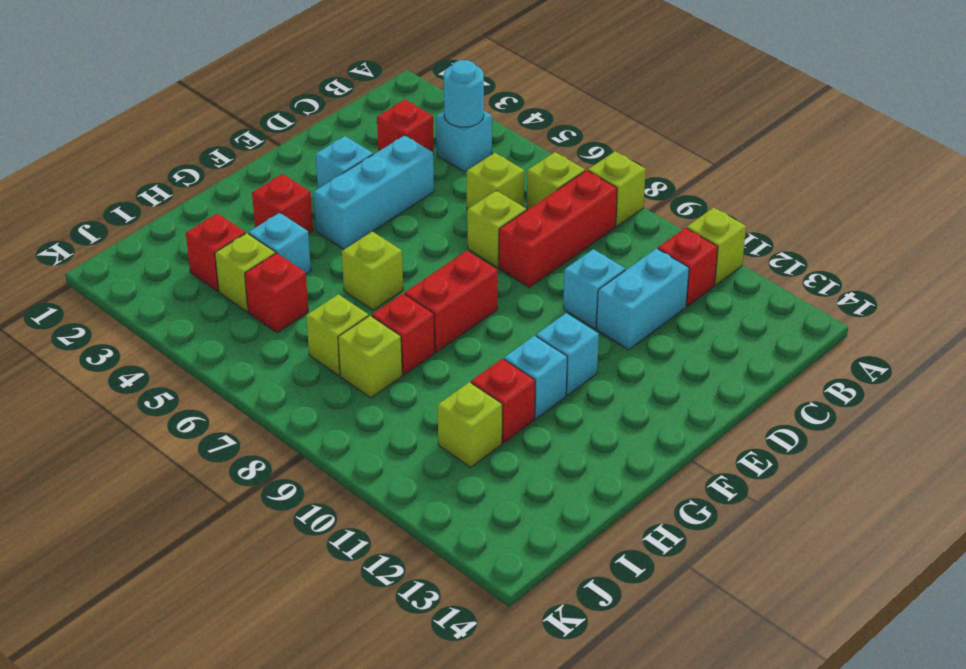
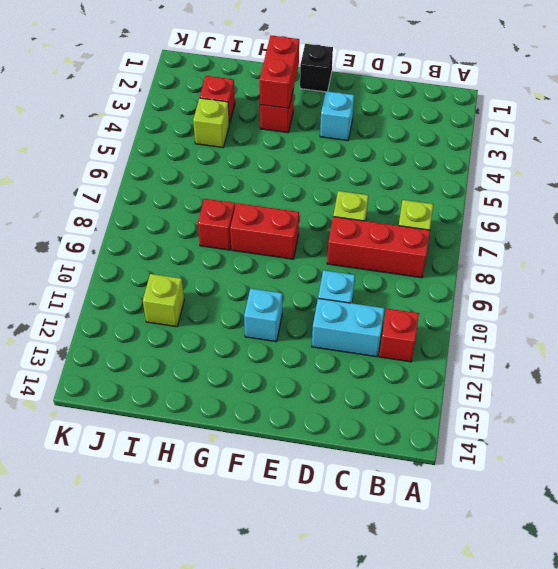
black brick F1 level 1 -> none
red brick G2:G3 level 2 -> none
none -> lime brick A8 level 1
none -> lime brick A11 level 1
none -> cyan brick B4 level 1

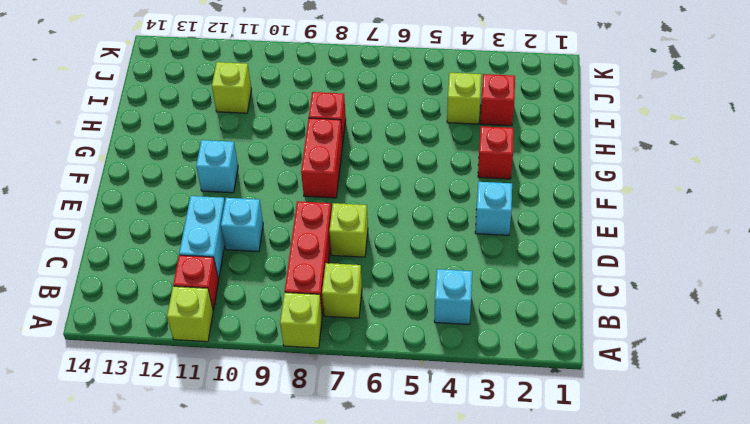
none -> red brick C3 level 1
none -> lime brick C6 level 1
none -> cyan brick D4:F4 level 1

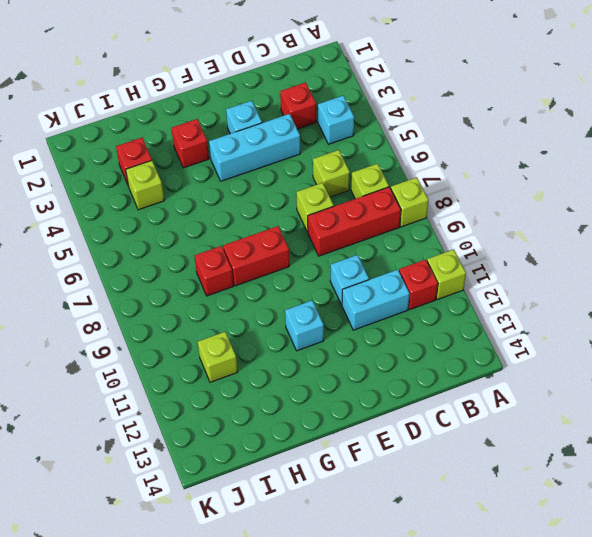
none -> lime brick G6 level 1
none -> cyan brick G11 level 1
none -> cyan brick H4 level 1

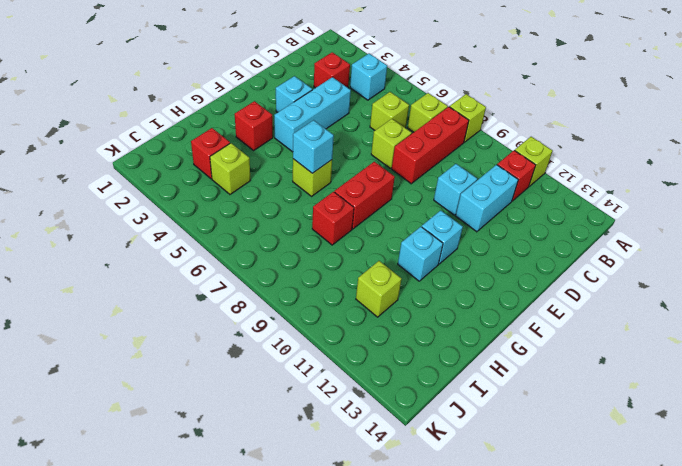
cyan brick G6 level 2 -> cyan brick H4 level 1
none -> red brick H11 level 1
none -> red brick I5 level 1
none -> lime brick I7 level 1

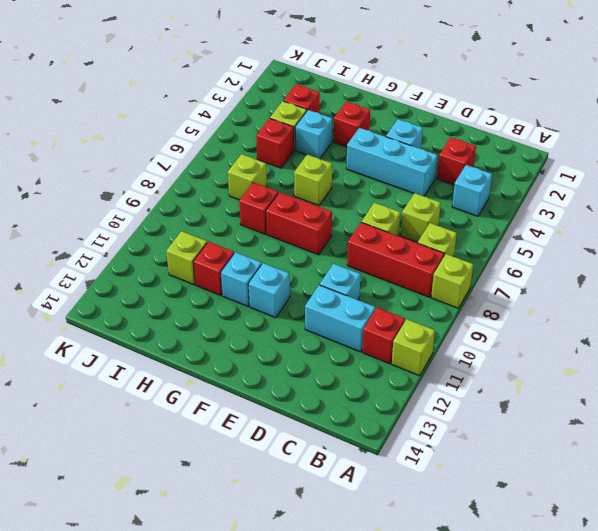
none -> lime brick I8 level 1
none -> cyan round brick B4 level 2

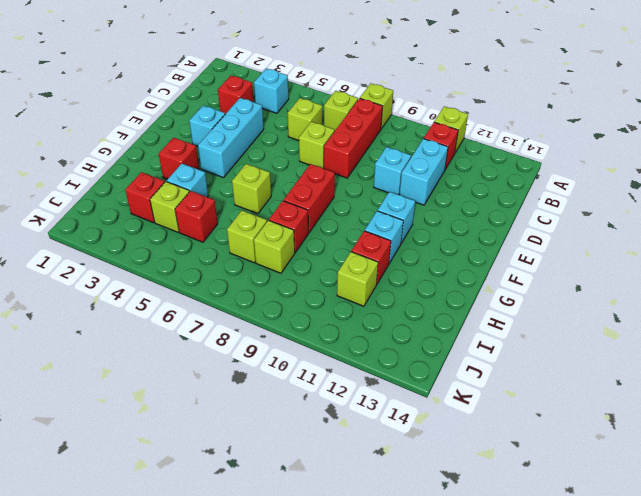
none -> cyan round brick B4 level 2

